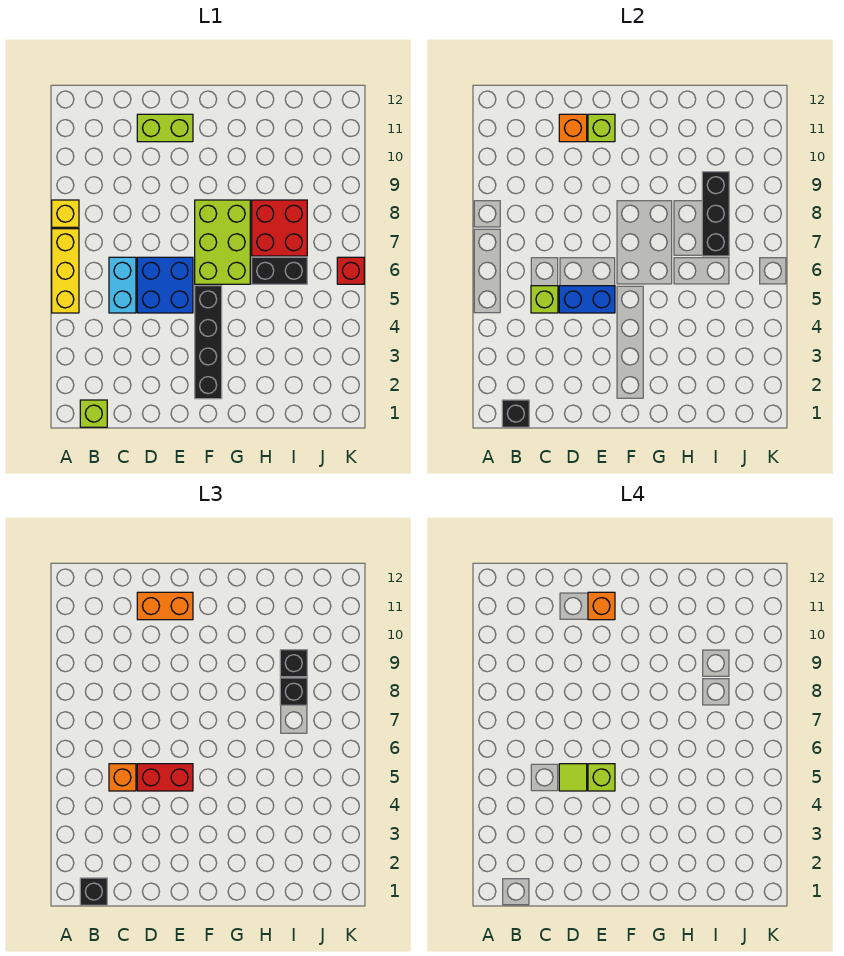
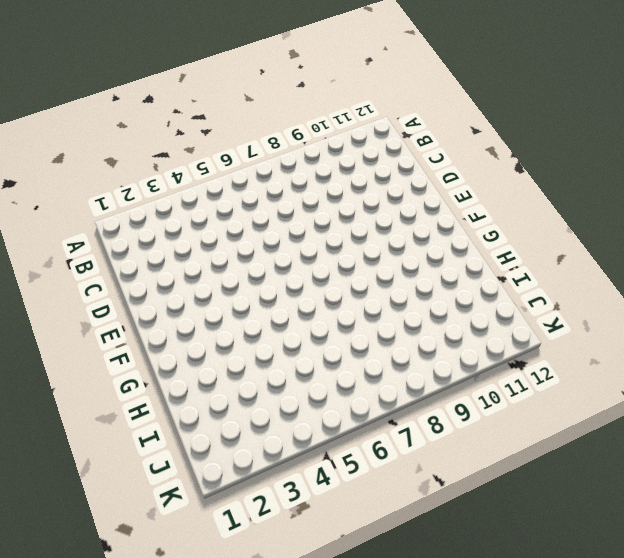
none -> yellow brick A5:A7 level 1
none -> yellow brick A8 level 1
none -> lime brick B1 level 1

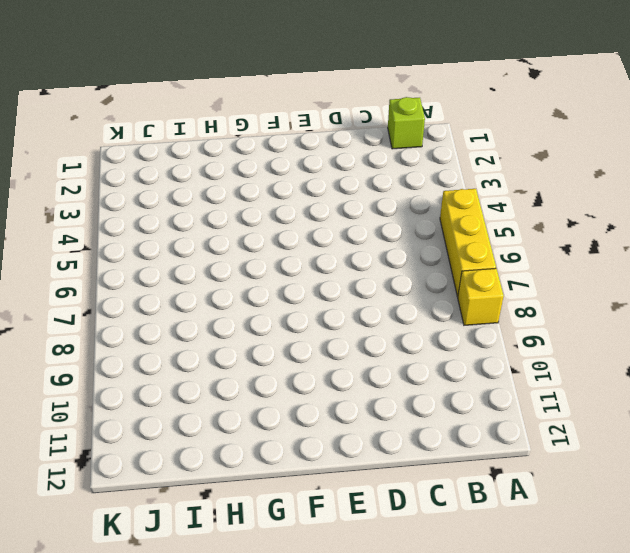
none -> cyan brick C5:C6 level 1
none -> blue brick D5:E6 level 1
none -> lime brick D11:E11 level 1

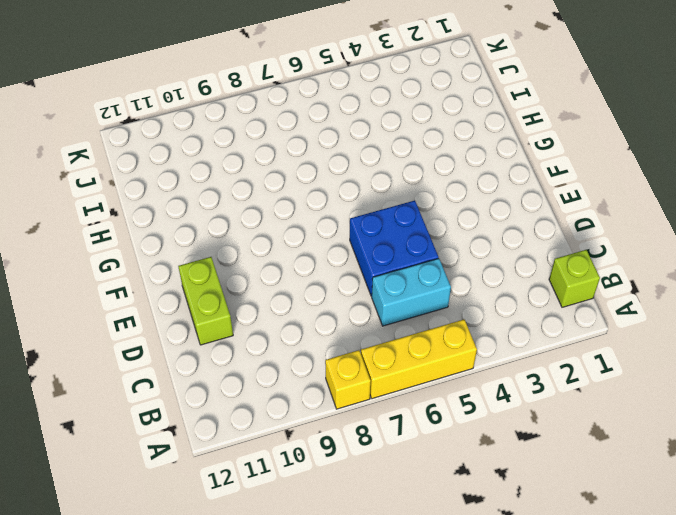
none -> black brick F2:F5 level 1
none -> lime brick F6:G8 level 1
none -> black brick H6:I6 level 1

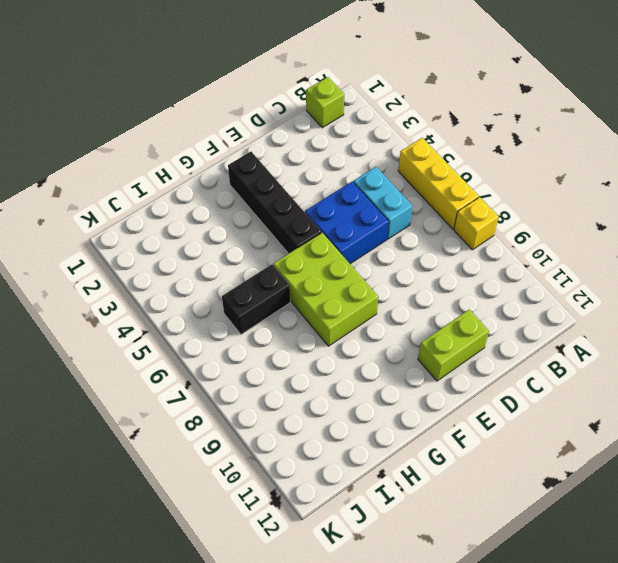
none -> red brick H7:I8 level 1
none -> red brick K6 level 1
none -> black brick B1 level 2

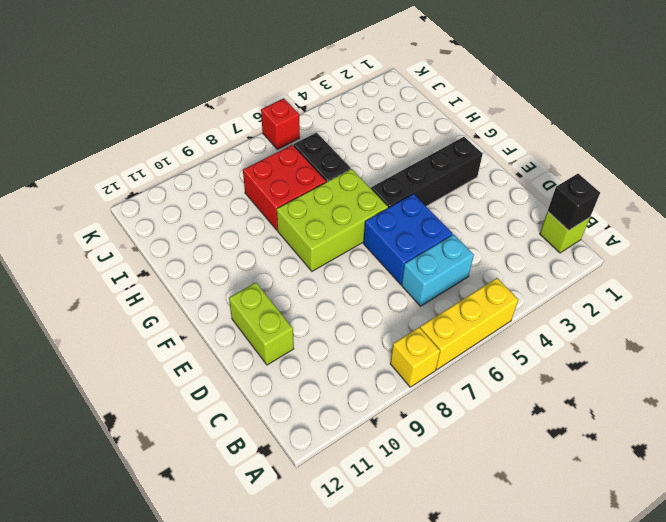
none -> lime brick C5 level 2
none -> blue brick D5:E5 level 2
none -> orange brick D11 level 2

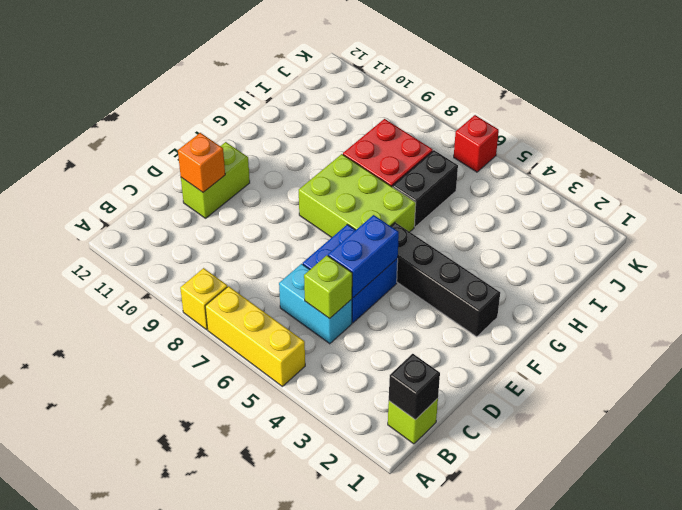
none -> lime brick E11 level 2
none -> black brick I7:I9 level 2
none -> black brick B1 level 3

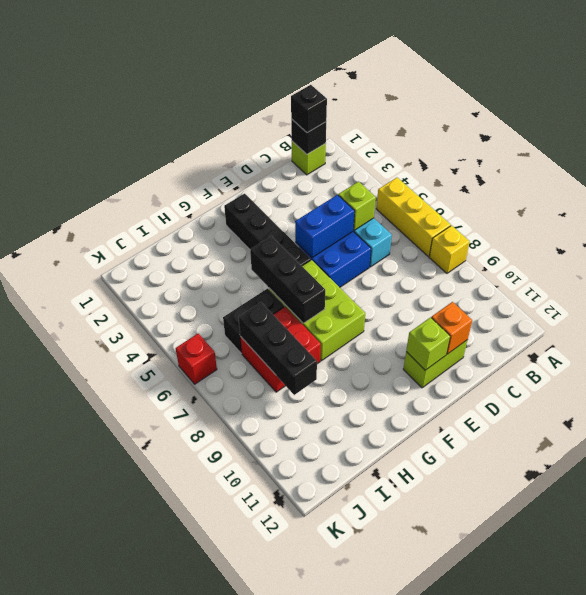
black brick G5:G7 level 2 -> none
none -> orange brick C5 level 3
none -> red brick D5:E5 level 3
none -> orange brick D11:E11 level 3

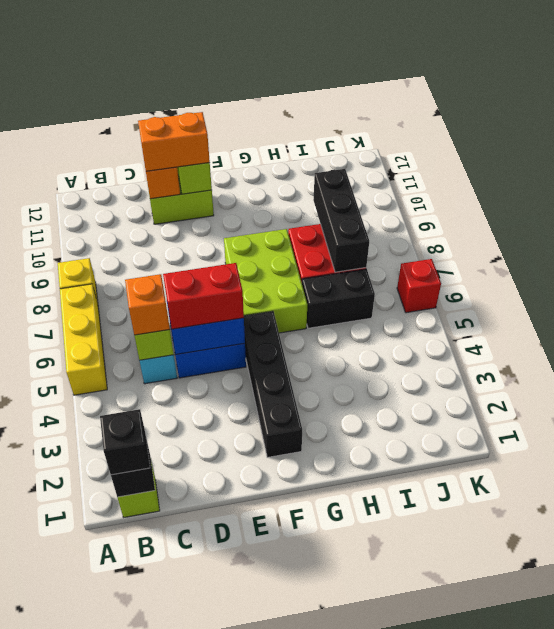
none -> black brick I8 level 3
none -> black brick I9 level 3
none -> lime tile D5 level 4

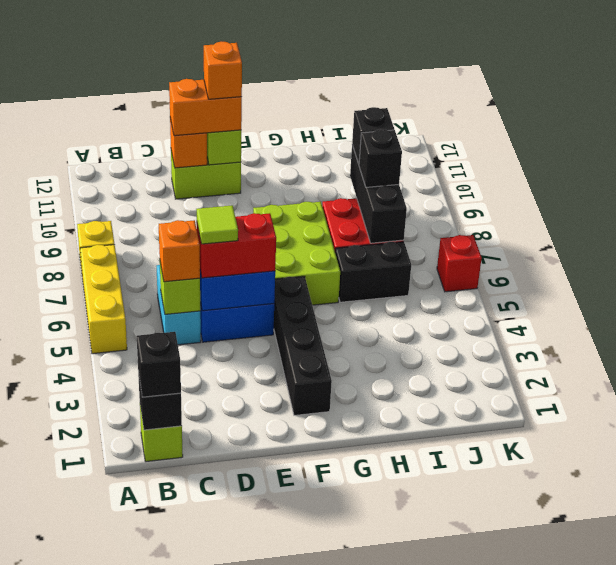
none -> lime brick E5 level 4

